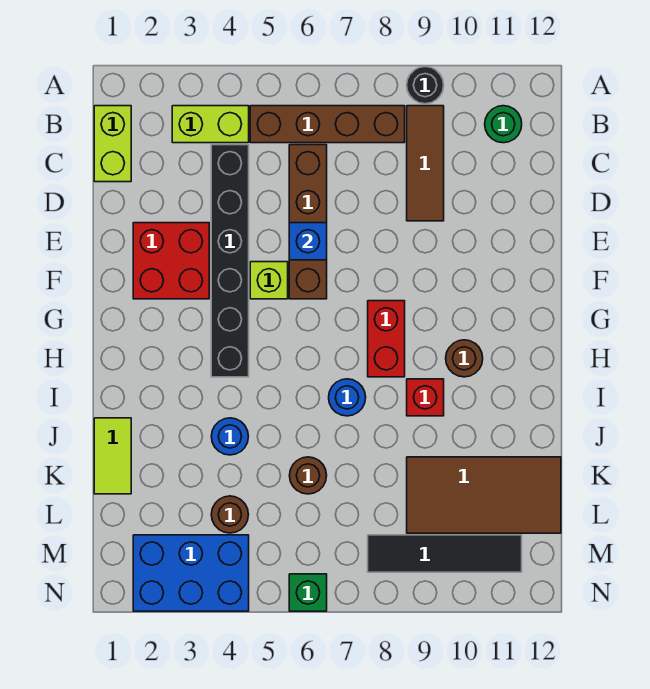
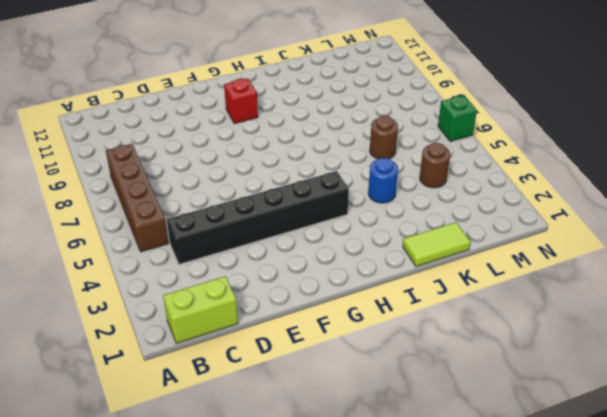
red brick G10 level 1 -> red brick I9 level 1
none -> black round brick A9 level 1
none -> lime brick B3:B4 level 1
none -> brown tile B9:D9 level 1

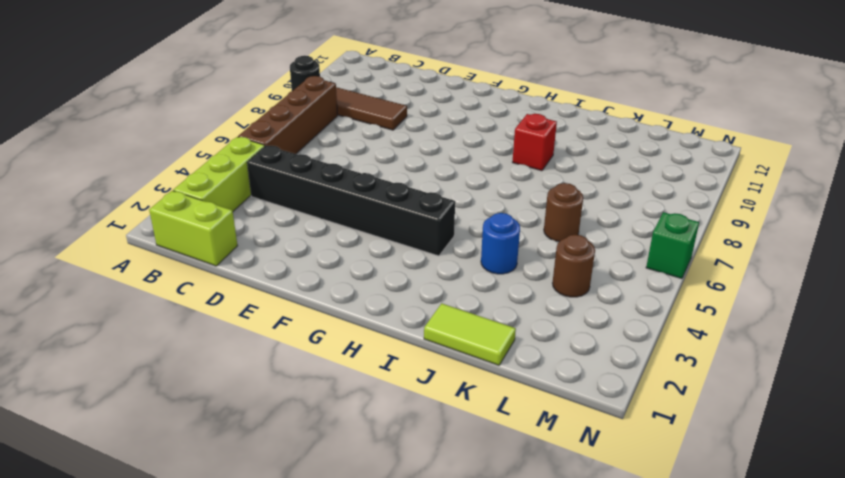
lime brick B2:B4 level 1 -> lime brick B3:B4 level 1
none -> green round brick B11 level 1
none -> brown brick C6:F6 level 1
none -> red brick E2:F3 level 1

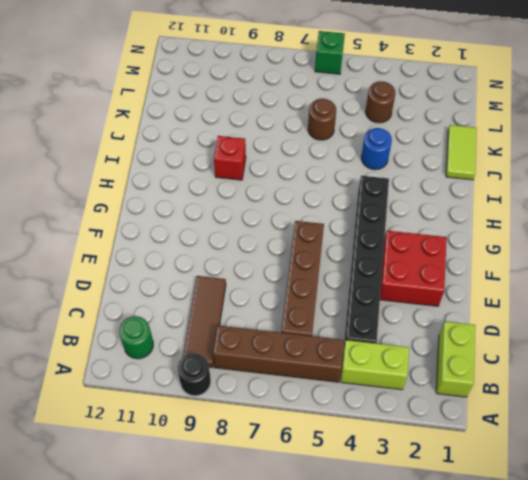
none -> lime brick F5 level 1
none -> red brick G8:H8 level 1
none -> brown round brick H10 level 1

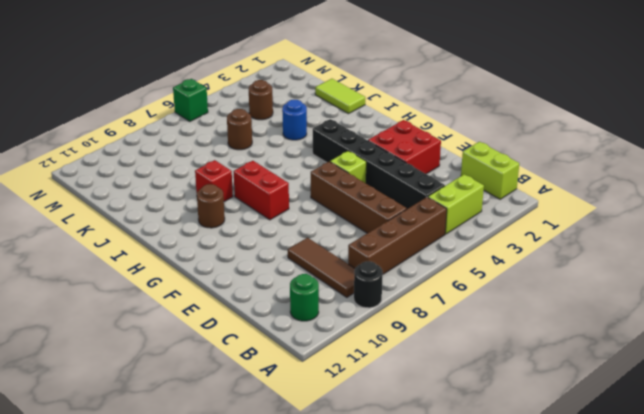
none -> blue round brick I7 level 1
none -> brown tile K9:L12 level 1
none -> blue brick M2:N4 level 1

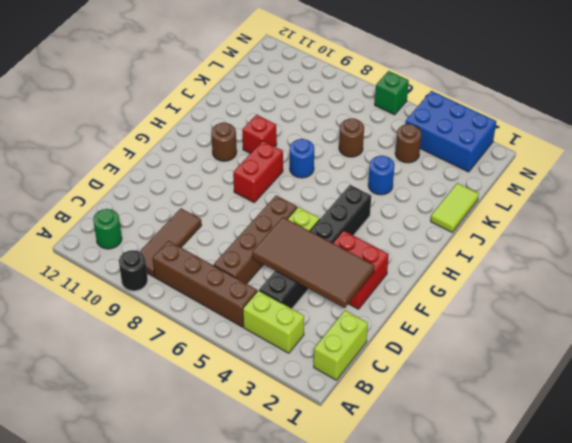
brown tile D2:E5 level 2 -> brown tile K9:L12 level 1
none -> black tile M8:M11 level 1
none -> blue brick E6 level 2

